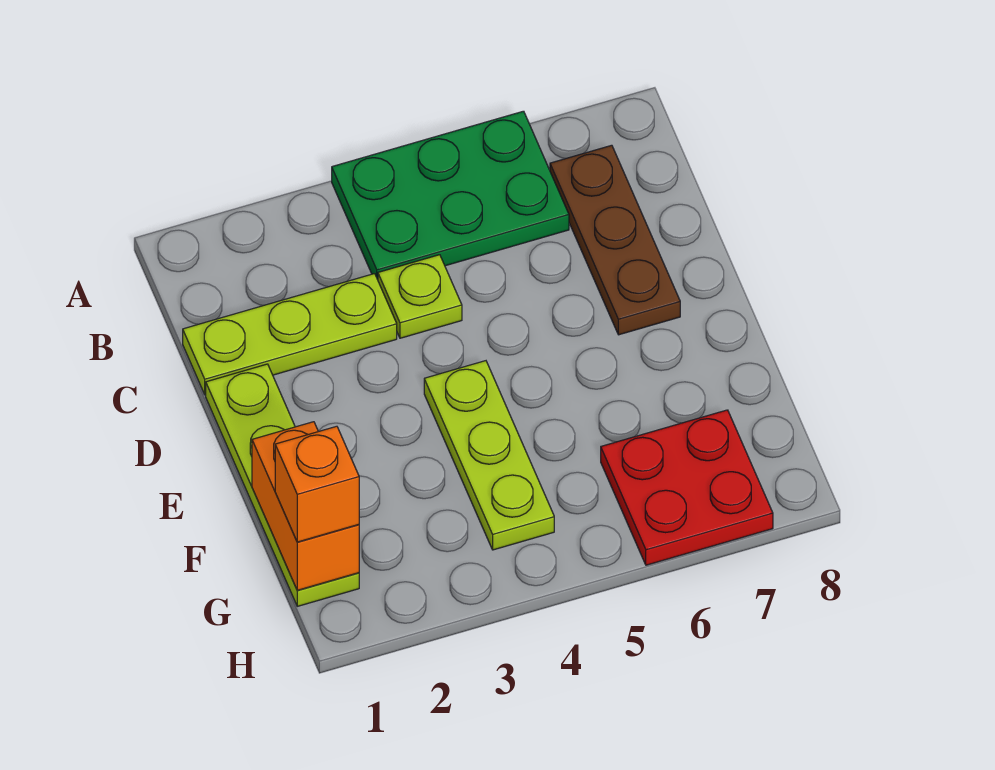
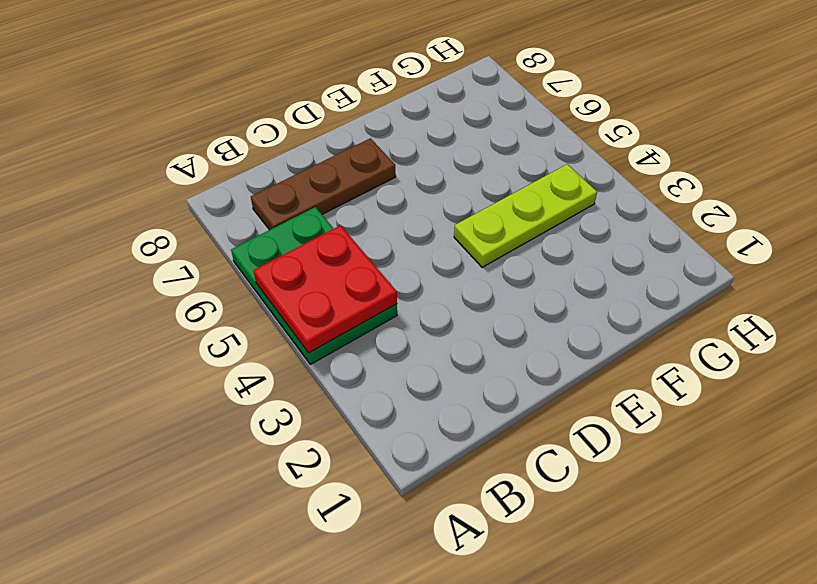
red plate A4:B5 level 2 -> red plate G6:H7 level 1
none -> lime plate C1:C3 level 1
none -> lime plate C4 level 1

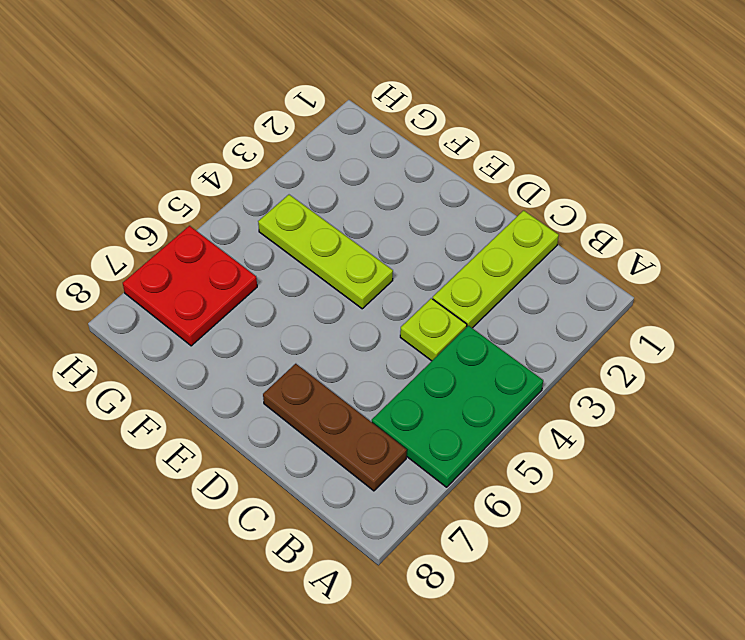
none -> lime plate D1:G1 level 1
none -> orange brick F1:G1 level 2

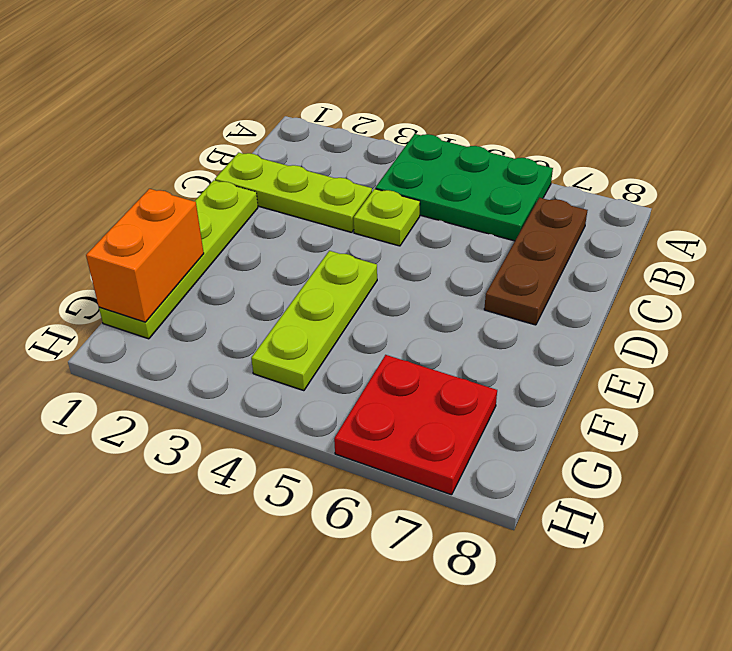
none -> orange brick G1 level 3

